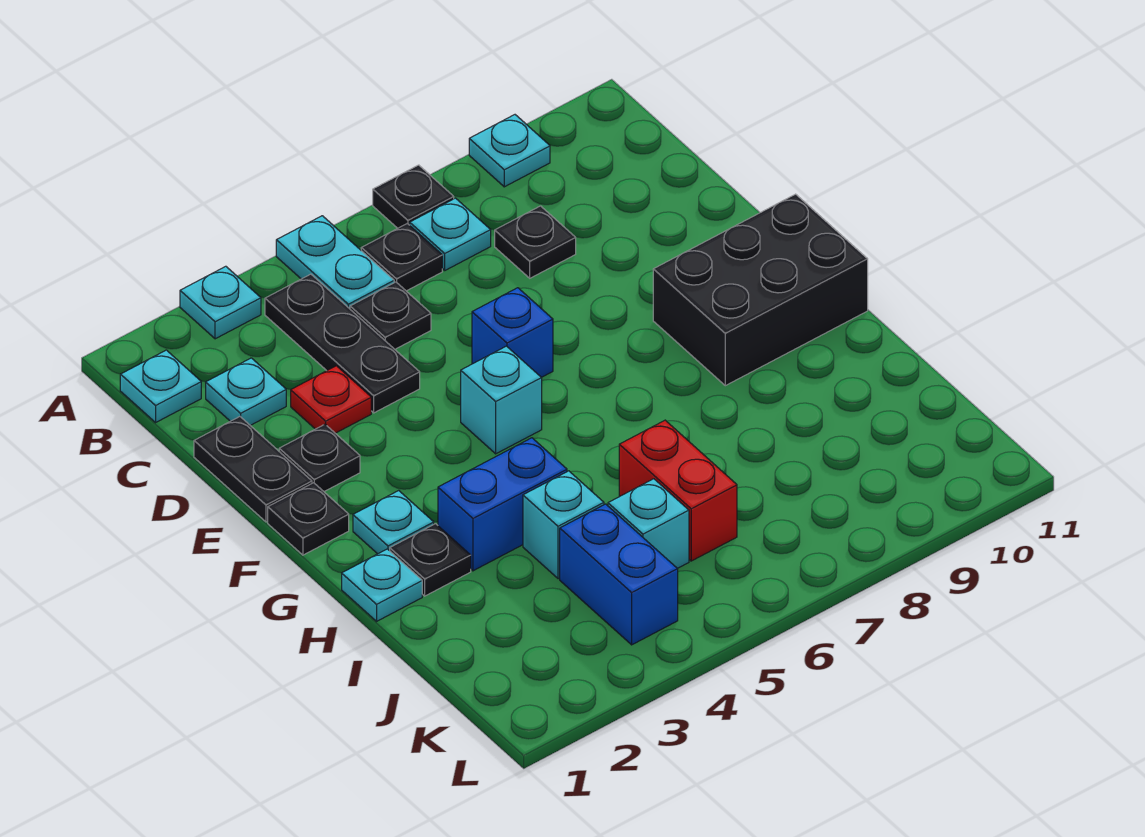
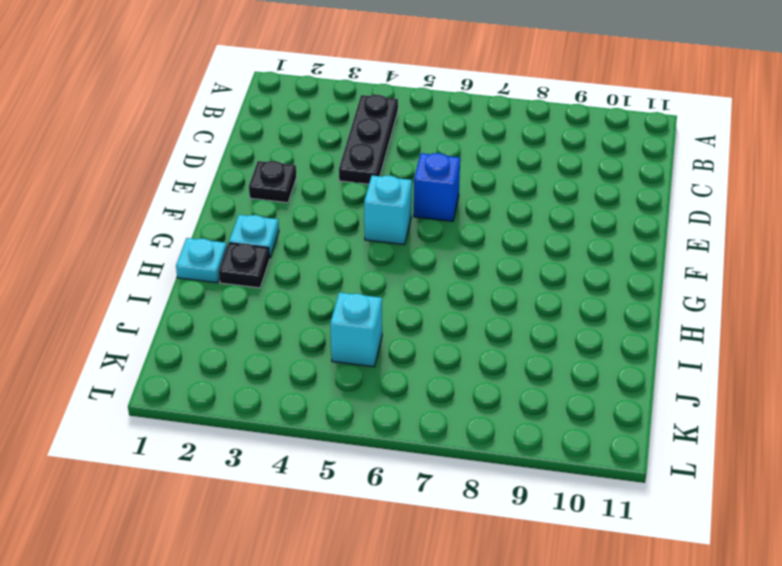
none -> cyan plate A3 level 1
none -> cyan plate A5:B5 level 1
none -> black plate A7 level 1

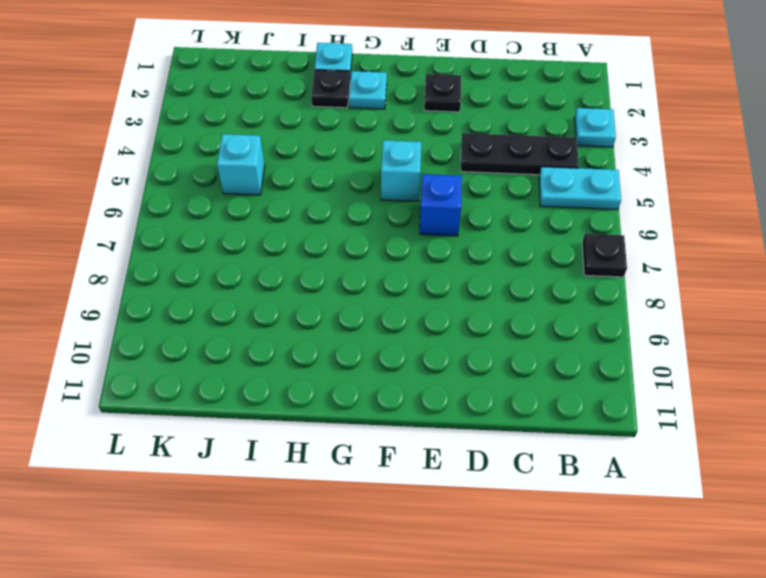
none -> cyan plate A9 level 1
none -> cyan plate B1 level 1
none -> black plate B6 level 1

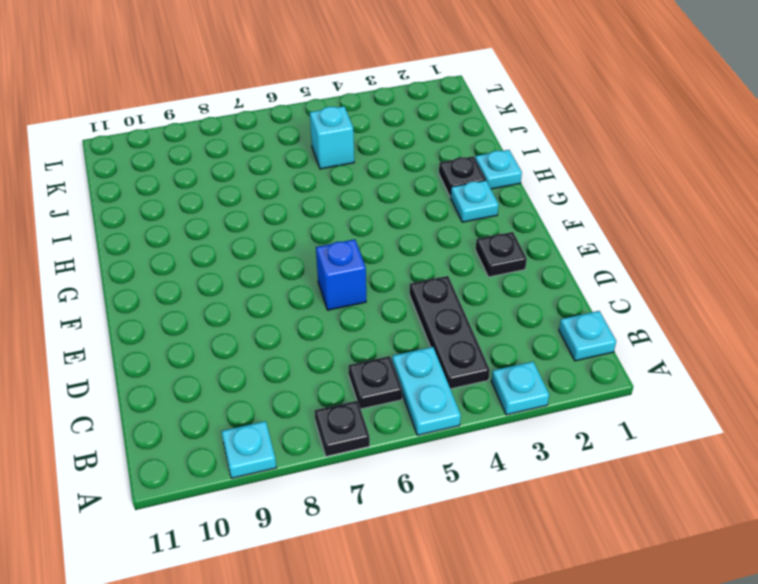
none -> cyan plate B7 level 1
none -> cyan plate C2 level 1
none -> black plate C5 level 1

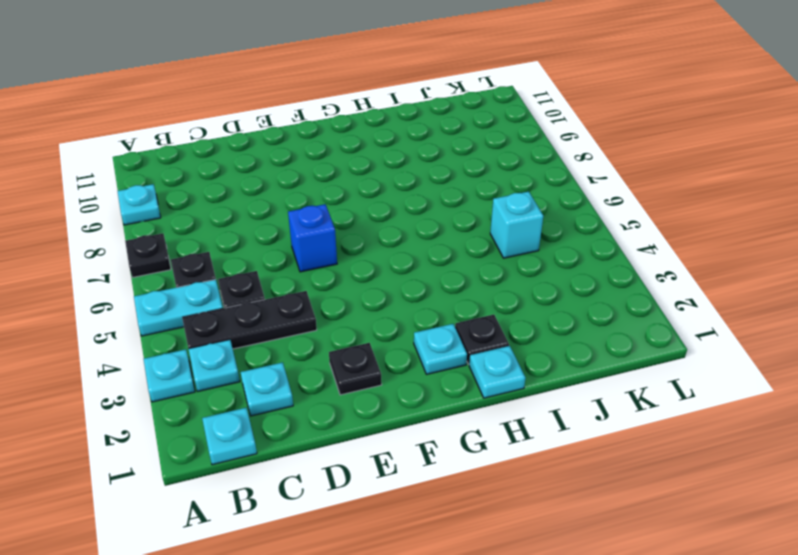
cyan plate B3 level 1 -> cyan plate B7 level 1
none -> black plate C8 level 1
none -> black plate D1:E1 level 1
none -> red plate D3 level 1

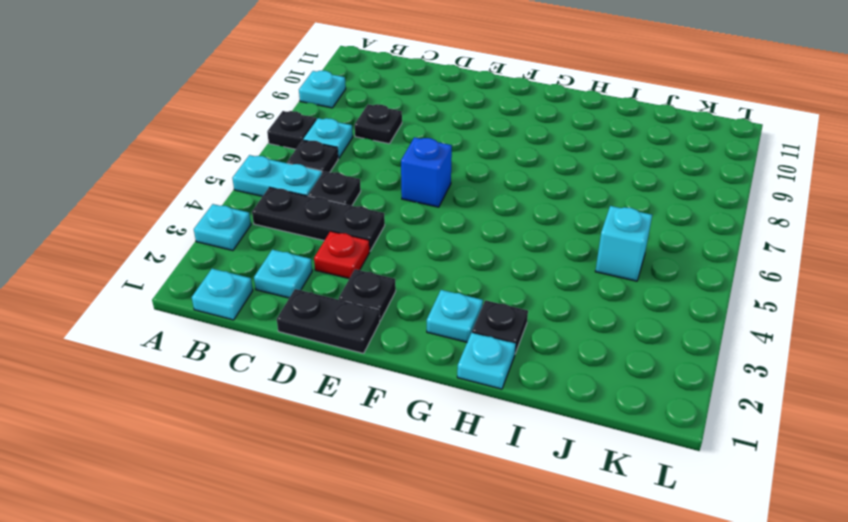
none -> black plate F1 level 1
none -> cyan brick F5 level 1
none -> black brick F9:G11 level 1

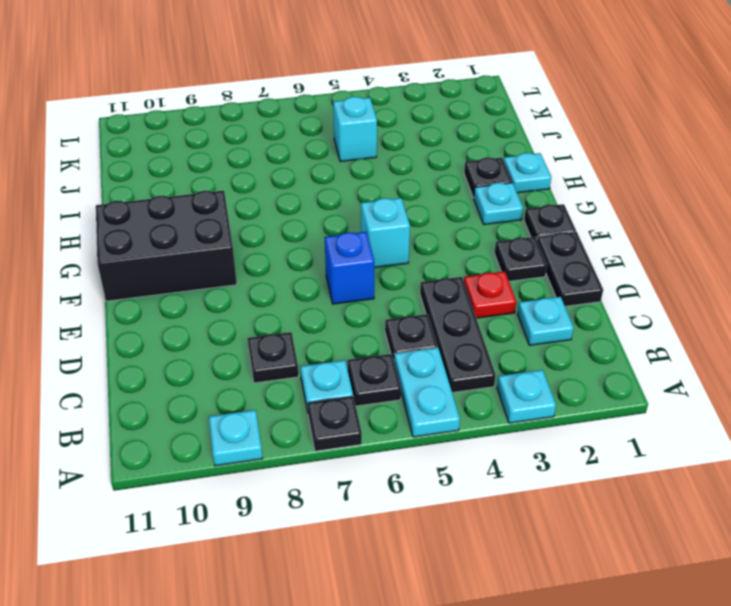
none -> cyan plate B1 level 1
none -> blue brick H3:H4 level 1
none -> cyan brick I4 level 1

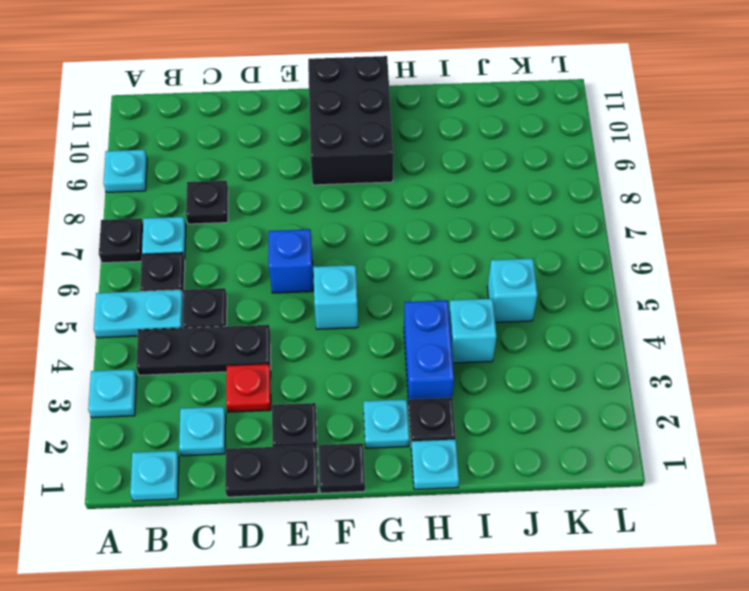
none -> red brick I6:J6 level 1
none -> blue brick J4:K4 level 1

